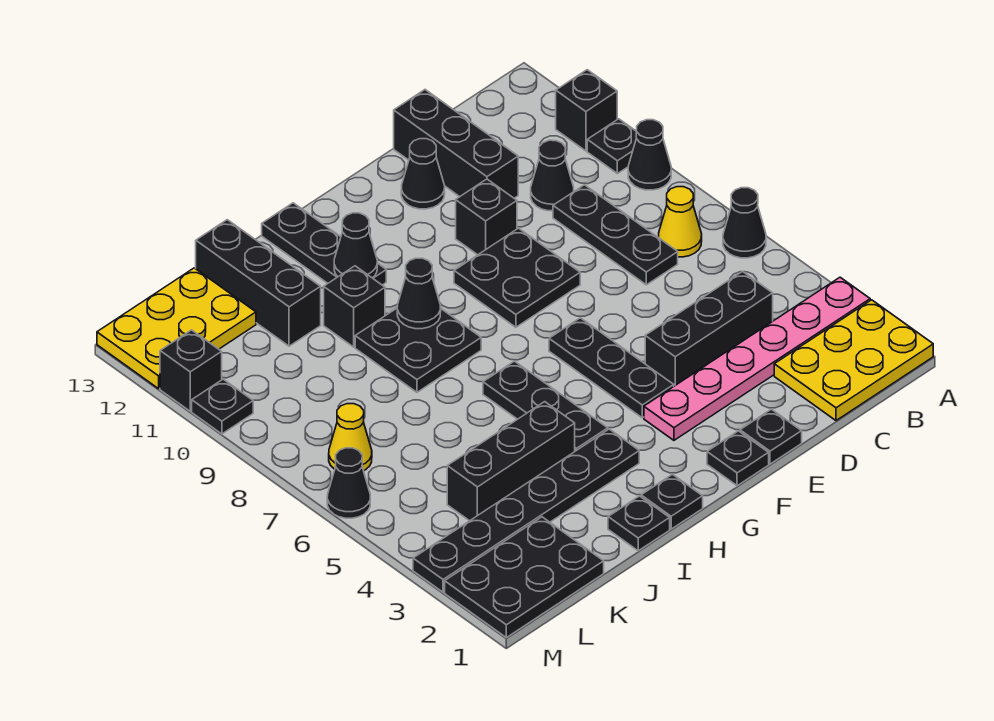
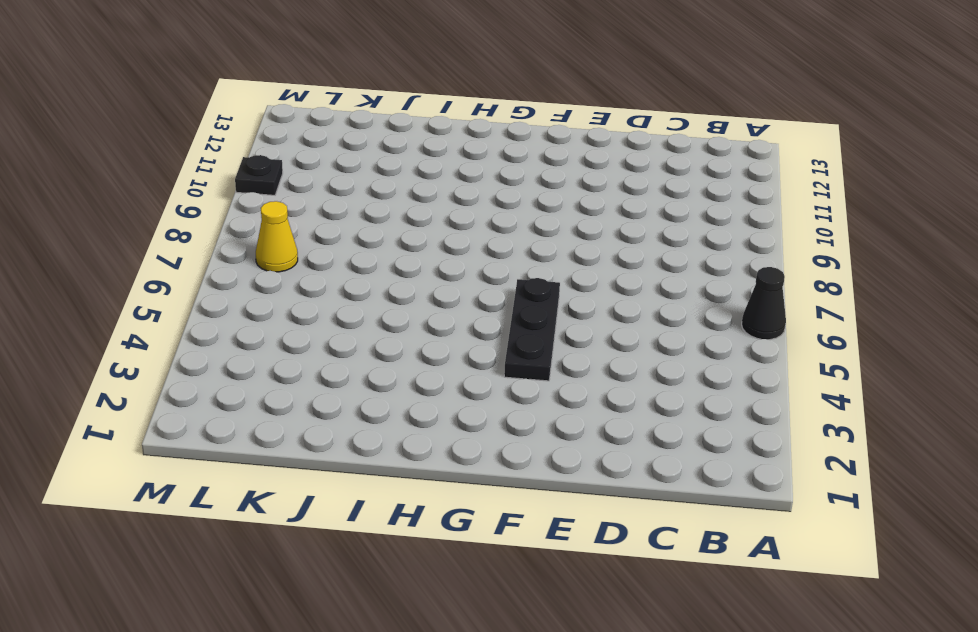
none -> yellow plate A1:C2 level 1
none -> pink plate A3:F3 level 1
none -> black cone A9 level 1
none -> black plate A10 level 1

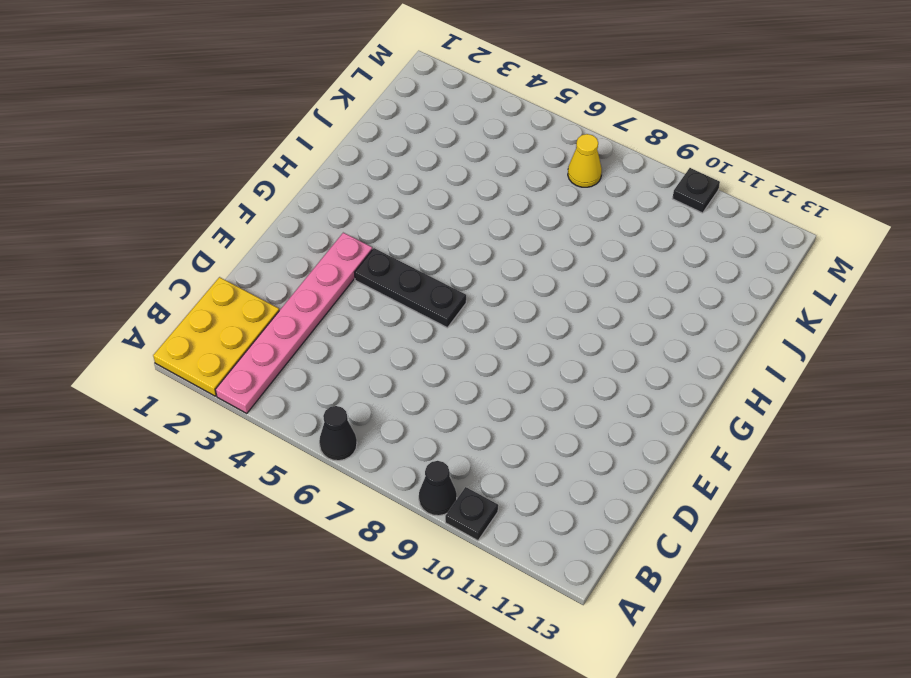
none -> black brick A11 level 1
none -> yellow cone B7 level 1
none -> black brick C4:E4 level 1
none -> black plate C7:C9 level 1

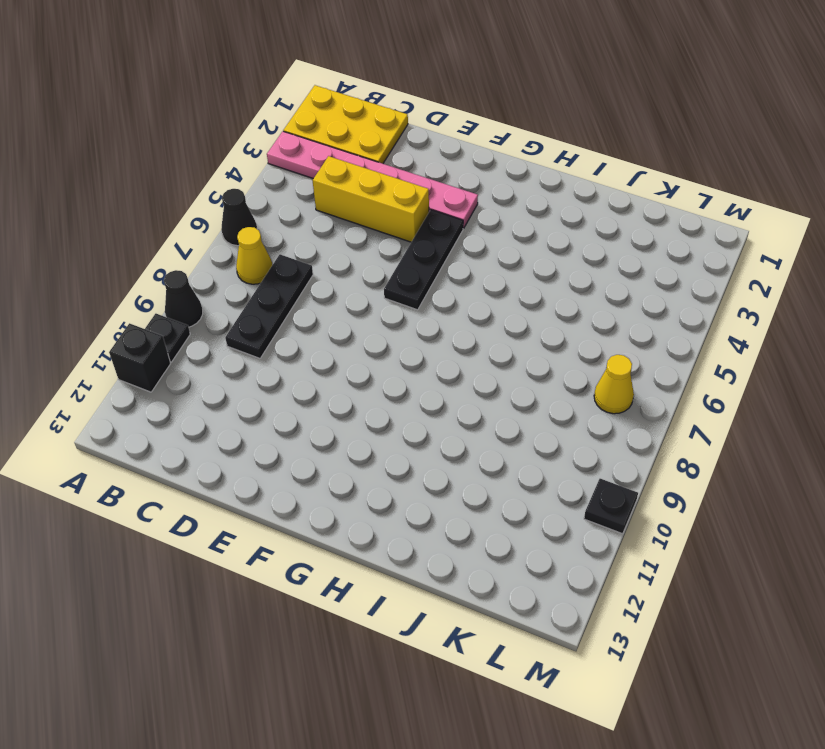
yellow brick C4:E4 level 1 -> black brick C4:E4 level 1
none -> black cone C10 level 1
none -> black brick D11:D13 level 1
none -> black plate E1 level 1
none -> black plate E8:F9 level 1

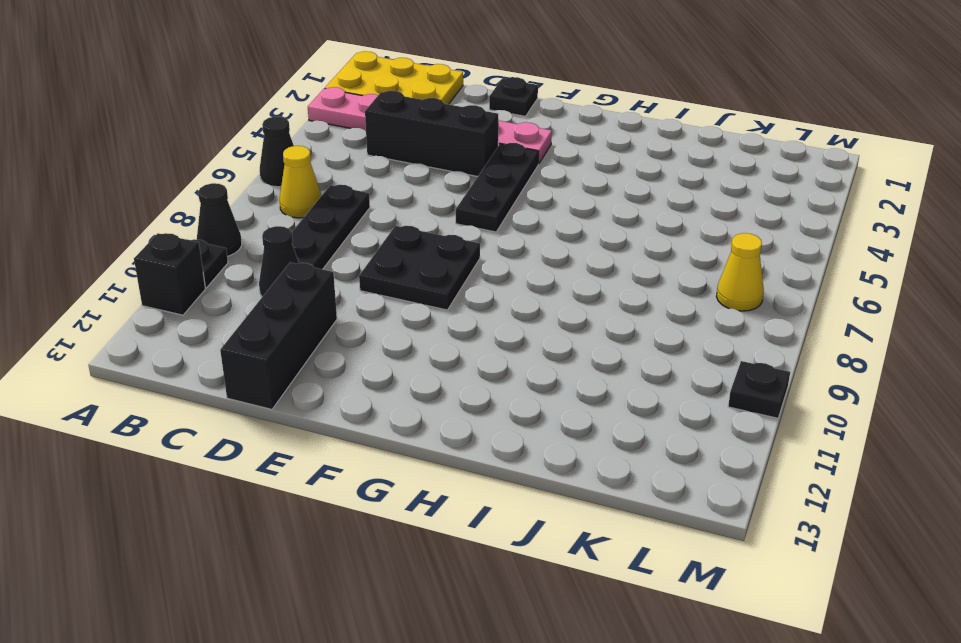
none -> black brick E10 level 1
none -> black cone E12 level 1
none -> black plate F1 level 1
none -> black plate H1 level 1

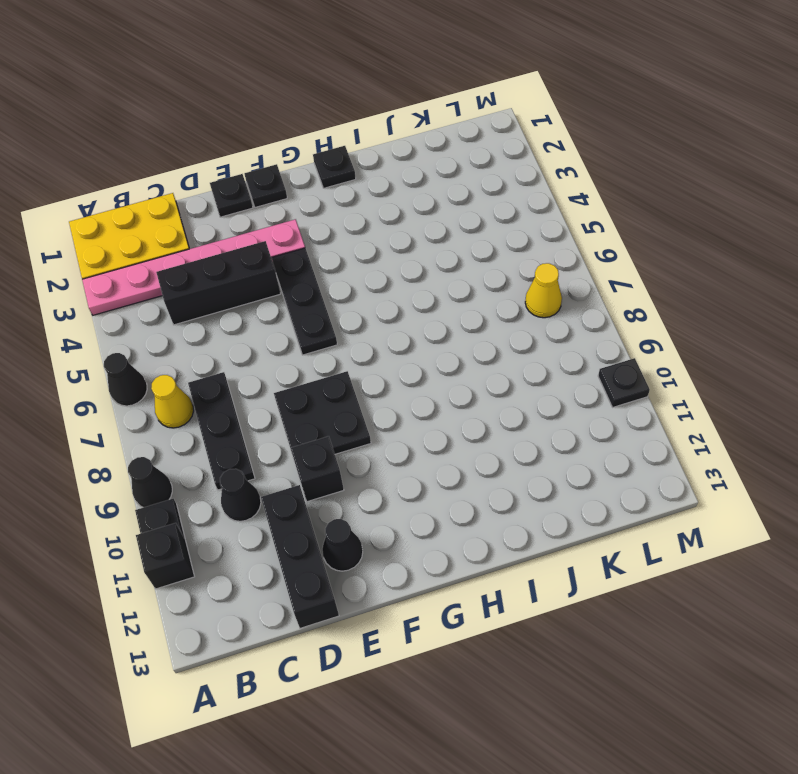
none -> black plate H3:M3 level 1
none -> black plate H4:H6 level 1
none -> black plate H8:I9 level 1
none -> black plate H11:H13 level 1

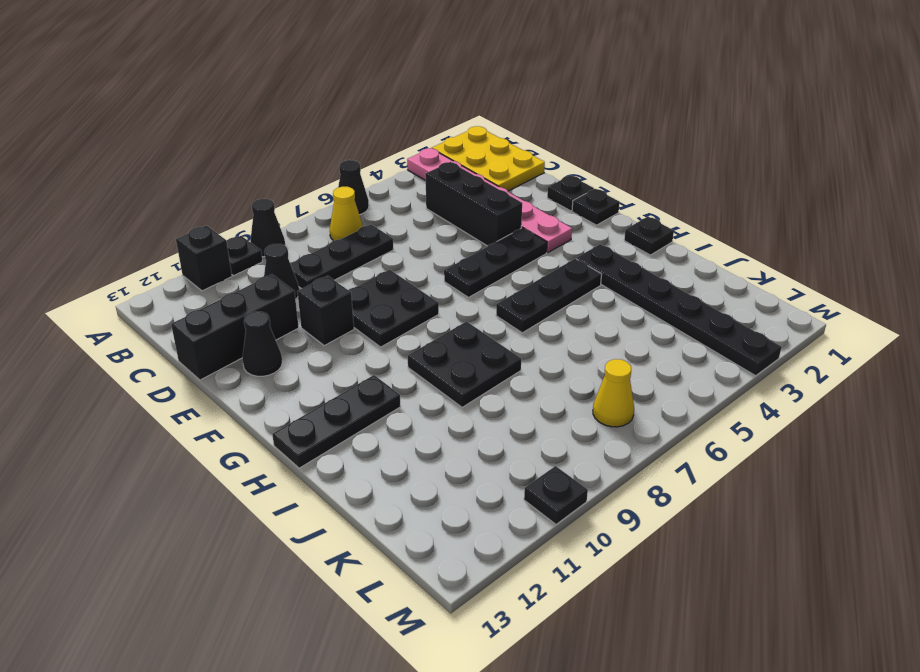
none -> black plate I1 level 1
none -> black brick I4:K4 level 1
none -> black brick I10 level 1
none -> black brick J11:J13 level 1

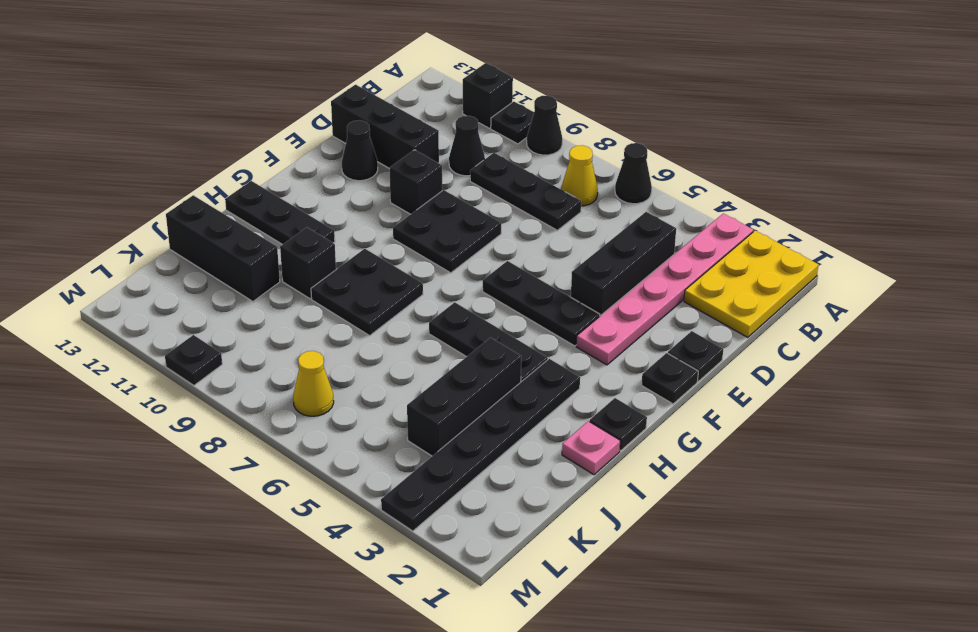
pink plate I1 level 1 -> black plate I1 level 1
none -> black plate K1:M2 level 1
none -> yellow plate K12:M13 level 1
none -> black cone M6 level 1
none -> black brick M11 level 1

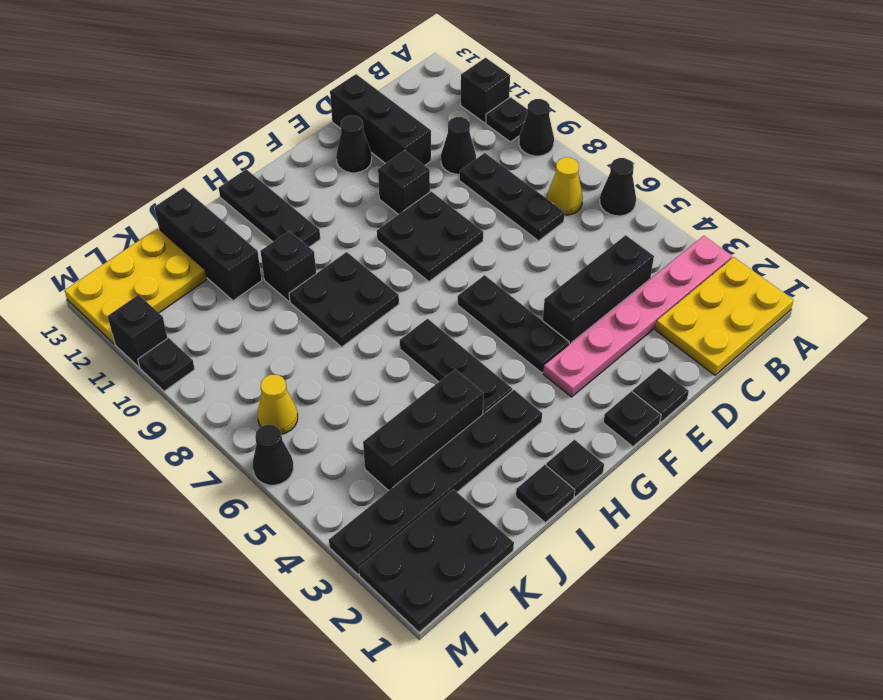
none -> black cone H9 level 2
none -> black cone H11 level 2

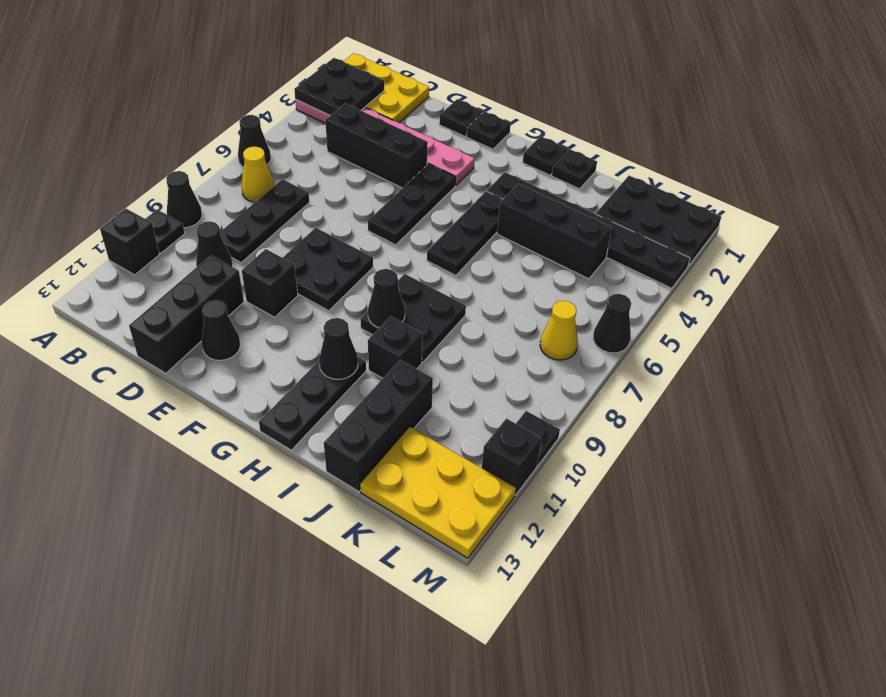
black plate A2:B3 level 2 -> none

